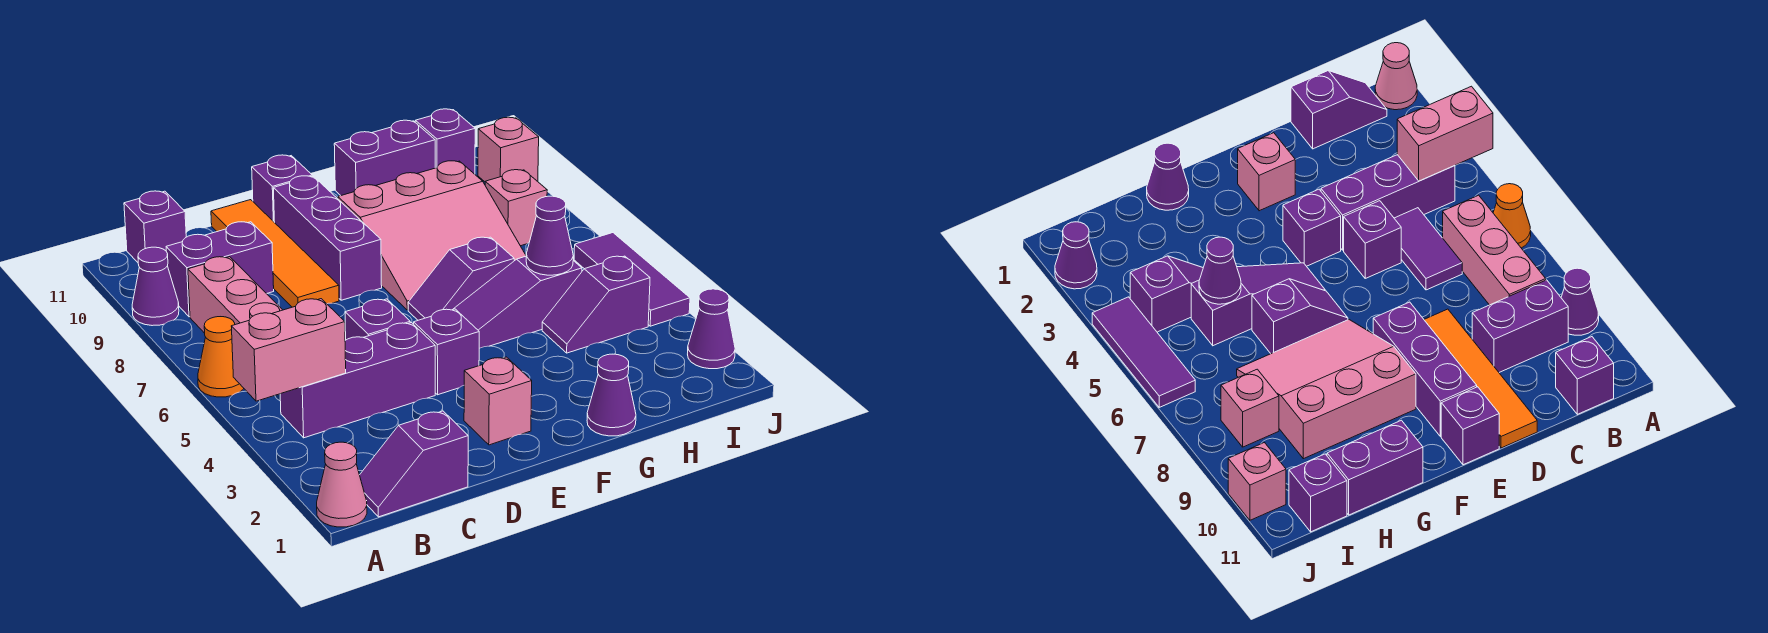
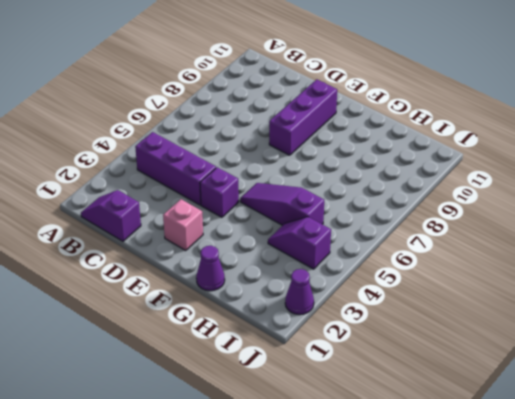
none -> pink cone A1 level 1
none -> orange cone A6 level 1
none -> purple cone A9 level 1

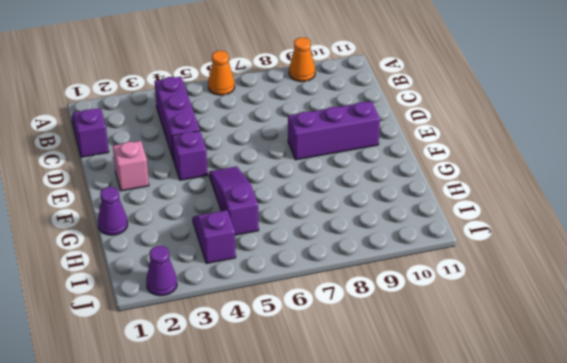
orange cone A9 level 1 -> purple cone A9 level 1
none -> pink cone A1 level 1
none -> pink brick B6:B8 level 1
none -> purple brick B9:C9 level 1

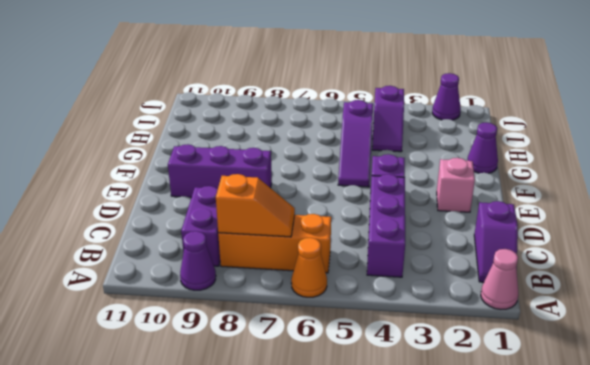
orange brick B6:B8 level 1 -> pink brick B6:B8 level 1
orange slope B7:B8 level 2 top 8 -> none
none -> purple brick B11 level 1
none -> purple tile C5:C6 level 1
none -> purple brick D5 level 1

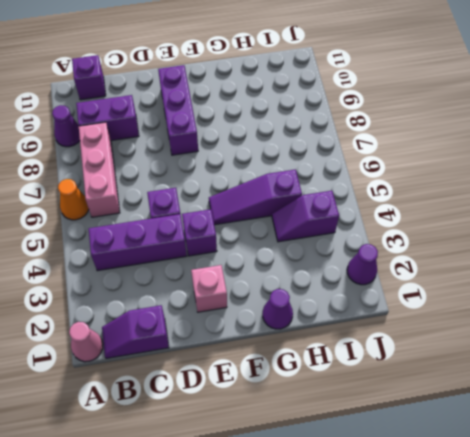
none -> purple tile C5:C6 level 1
none -> orange tile D8:D11 level 1
none -> purple brick E11 level 1

